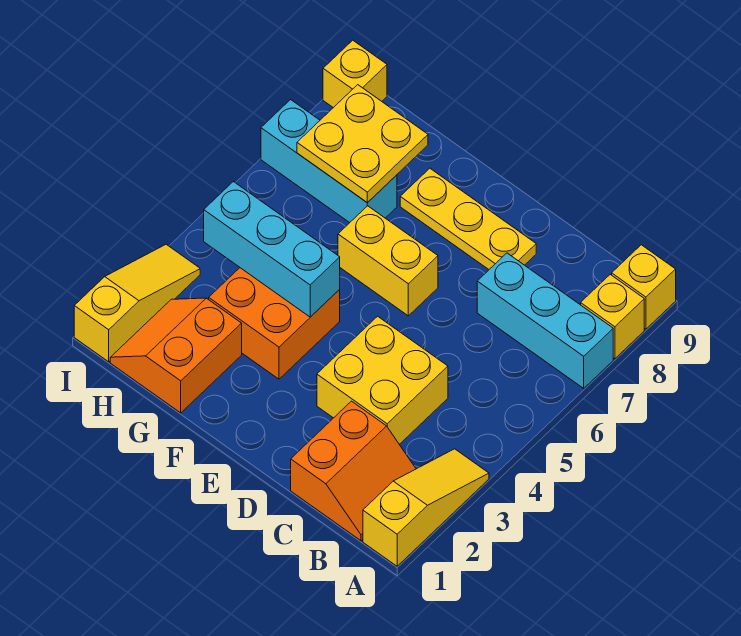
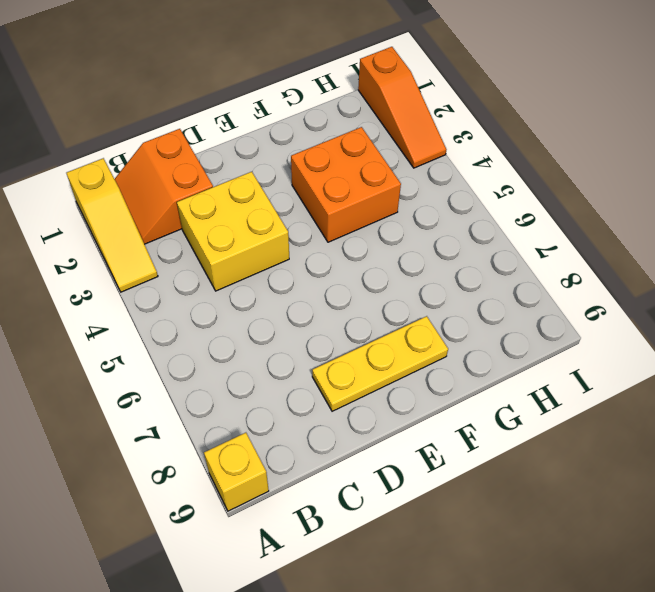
orange slope I1:I3 level 1 top 1 -> yellow slope I1:I3 level 1 top 1
none -> cyan brick A7:C7 level 1
none -> yellow brick A8 level 1
none -> yellow brick E6:F6 level 1

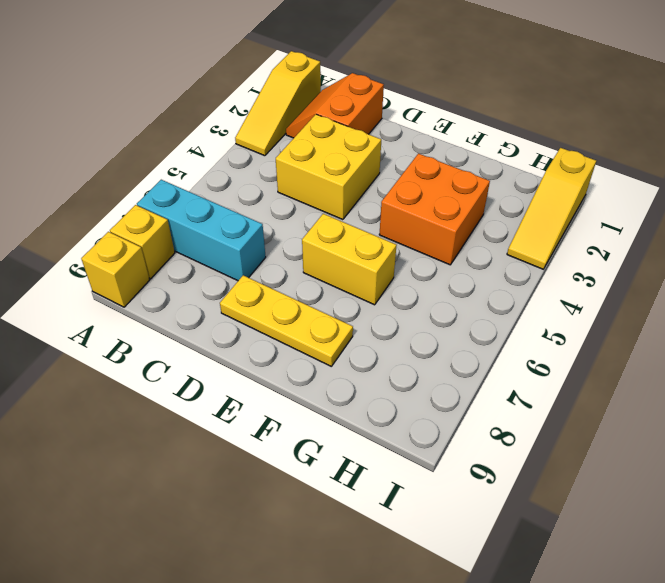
none -> orange slope G1:H2 level 1 top G
none -> cyan brick G7:I7 level 1
none -> yellow brick I9 level 1

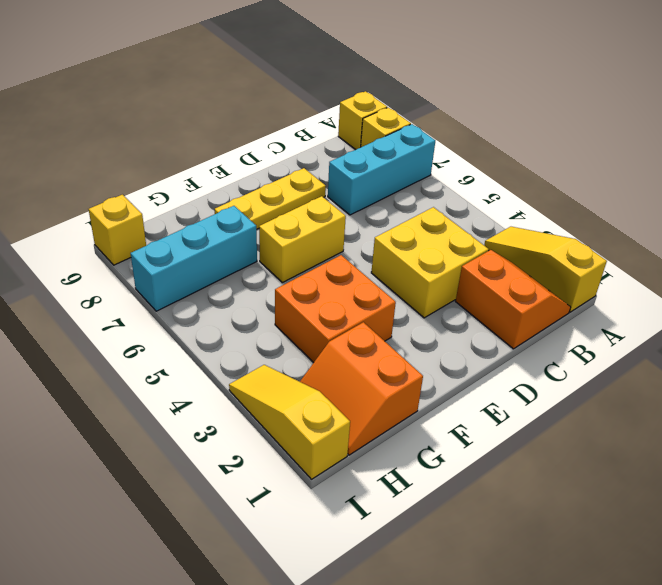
none -> cyan brick F4:H4 level 2
none -> yellow plate G7:H8 level 2

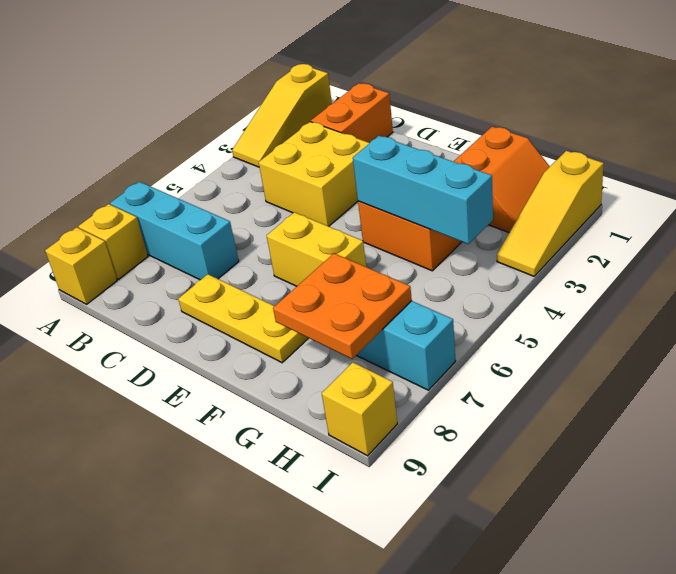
orange plate G7:H8 level 2 -> yellow plate G7:H8 level 2

